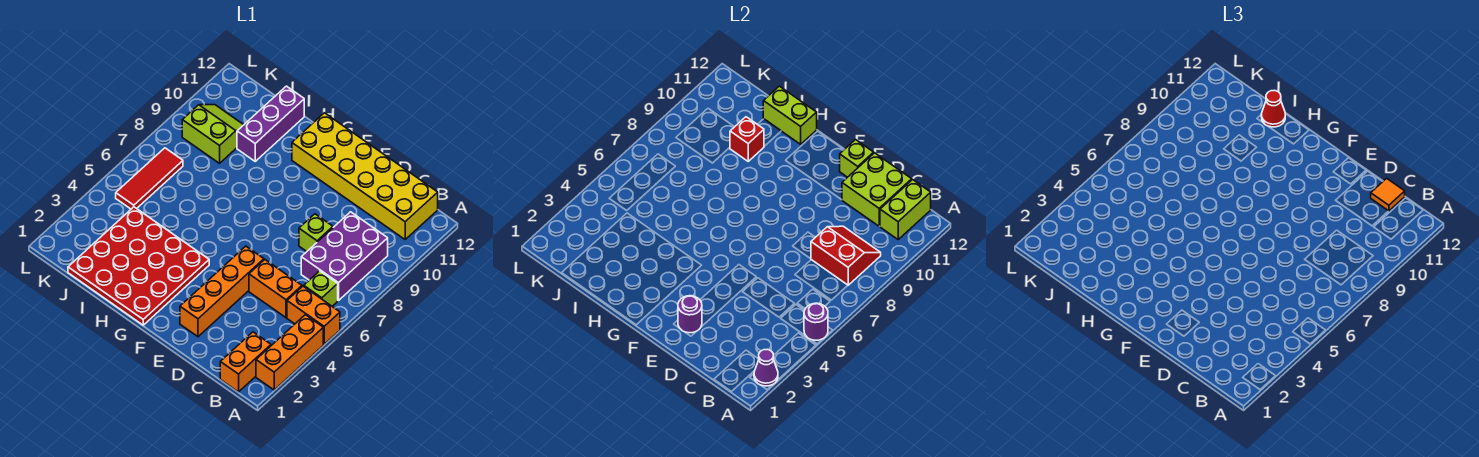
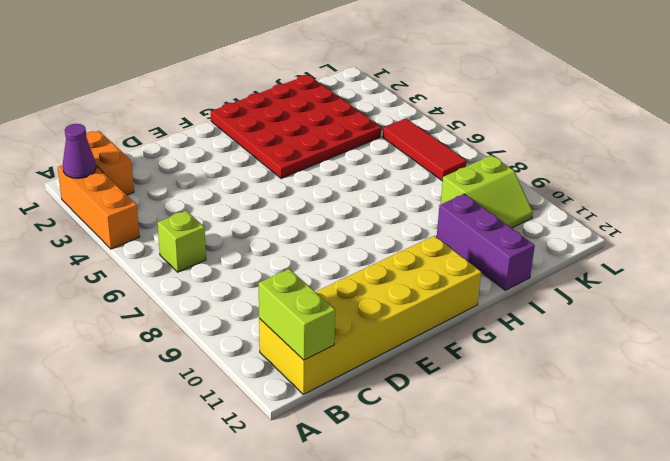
none -> orange brick A5:B5 level 1
none -> purple brick B7:C9 level 1
none -> orange brick C5:D5 level 1

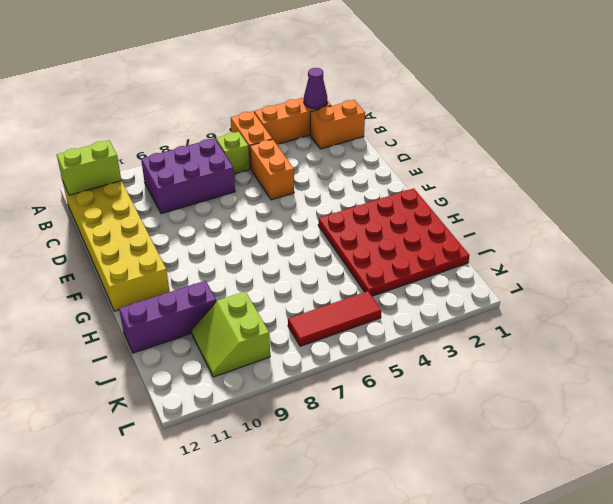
none -> lime brick D8 level 1
none -> orange brick E2:E5 level 1
none -> purple round brick A5 level 2

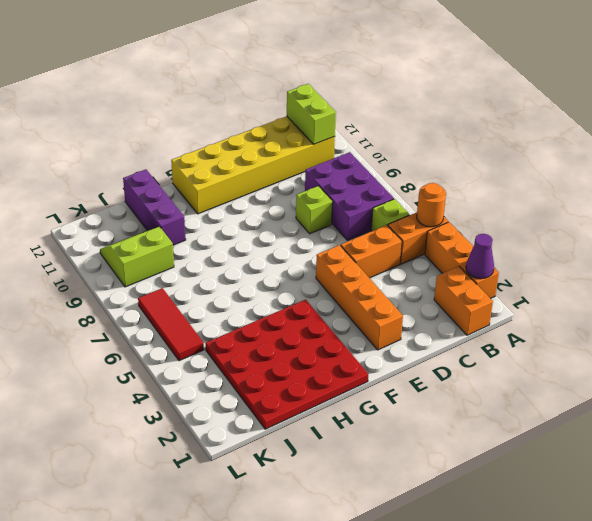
orange round brick A5 level 2 -> purple round brick A5 level 2
none -> red slope B8:C9 level 2 top 8
none -> lime brick C11:D12 level 2
none -> purple round brick E2 level 2

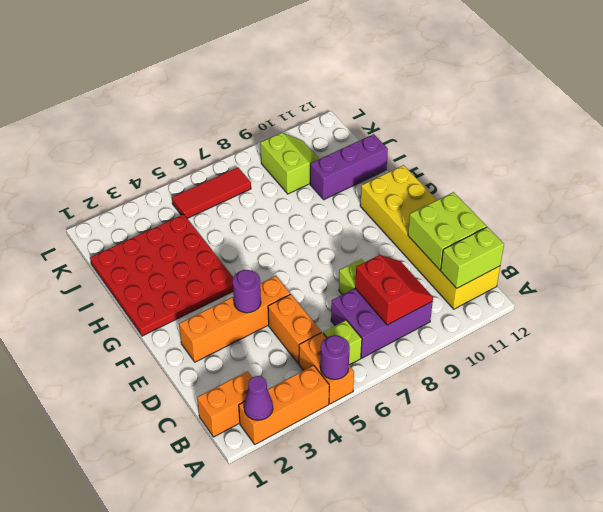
purple round brick E4 level 2 -> purple round brick E2 level 2
none -> lime brick E12 level 2
none -> lime brick H12:I12 level 2
none -> red brick I10 level 2

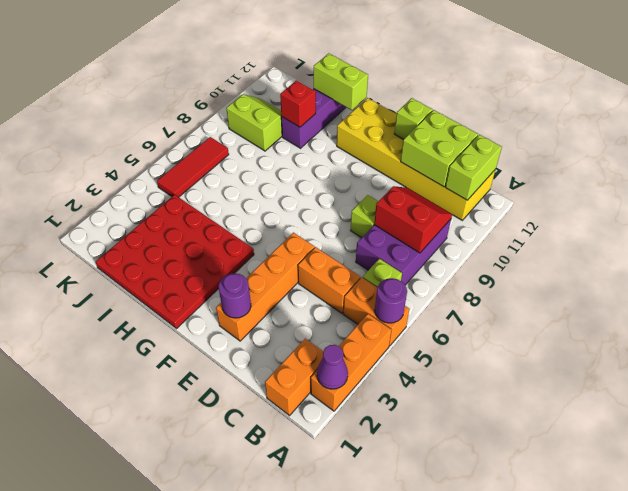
none -> orange tile C12 level 3
none -> red cone I12 level 3

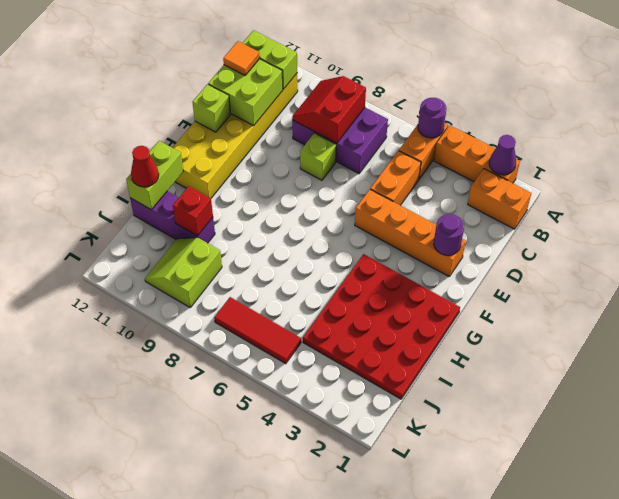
none -> lime brick B6 level 1

